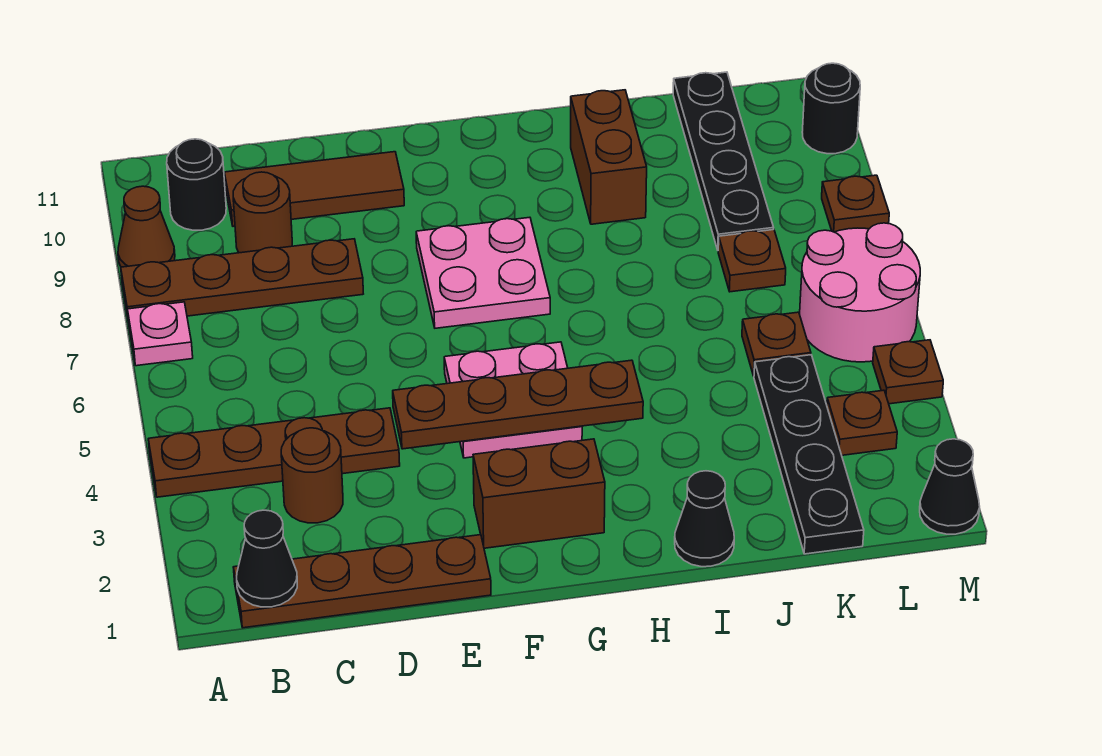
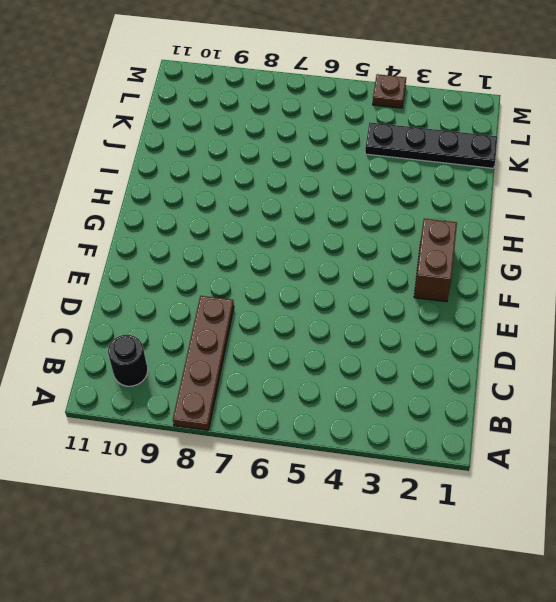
none -> brown plate A4:D4 level 1
none -> pink plate A7 level 1
none -> brown cone A9 level 1

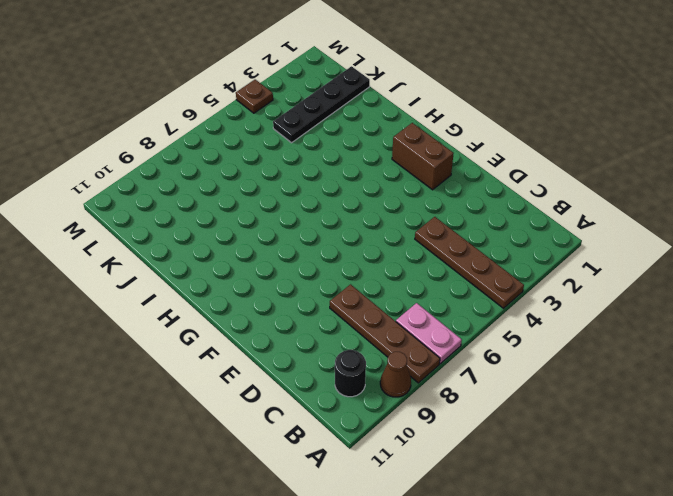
pink plate A7:B7 level 1 -> pink plate A7 level 1
none -> brown plate B1:E1 level 1
none -> brown round brick C3 level 1
none -> brown round brick C9 level 1

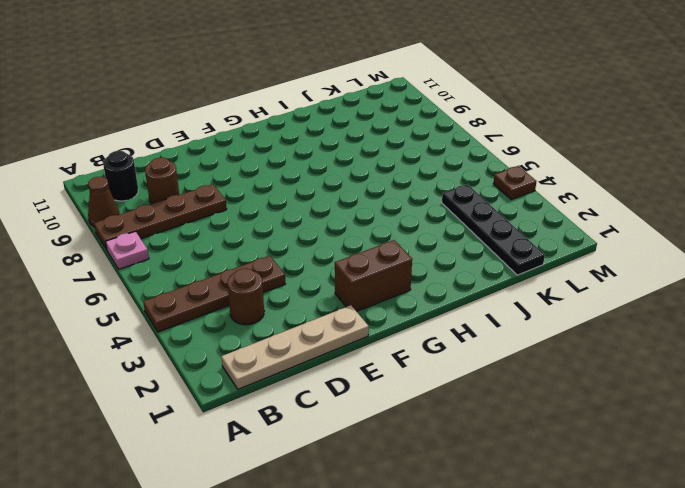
tan plate B1:E1 level 1 -> brown plate B1:E1 level 1
none -> brown tile C10:E10 level 1
none -> pink plate F4:G5 level 1
none -> pink plate F7:G8 level 1

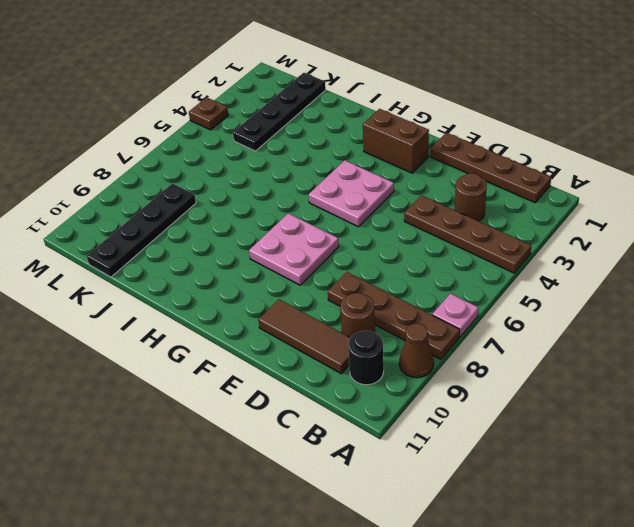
none -> black cone I1 level 1
none -> brown brick I9:I10 level 1
none -> brown plate K5 level 1

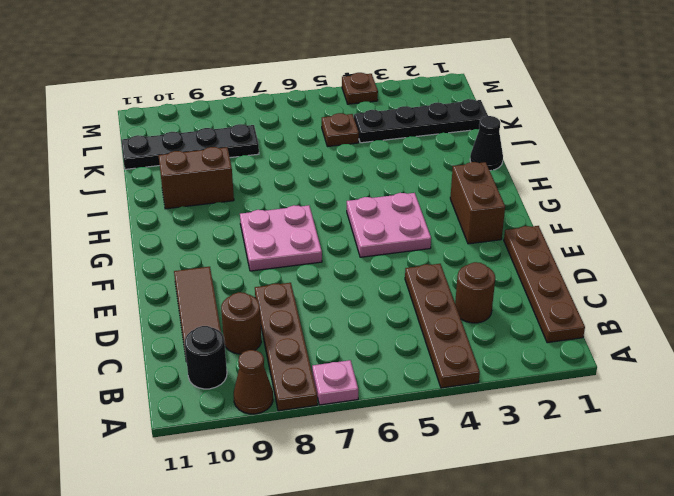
none -> brown plate K7 level 1
none -> brown plate L3 level 1
none -> pink round brick L5:M6 level 1

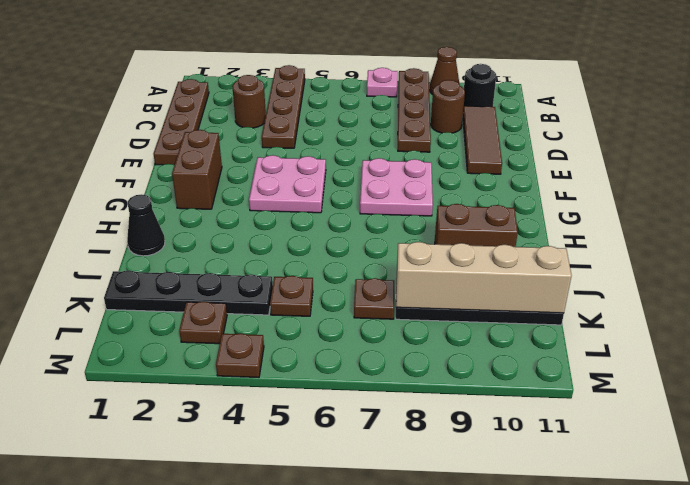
tan brick K8:K11 level 2 -> none
none -> pink round brick L5:M6 level 1
none -> black cone M1 level 1
none -> brown plate M8 level 1

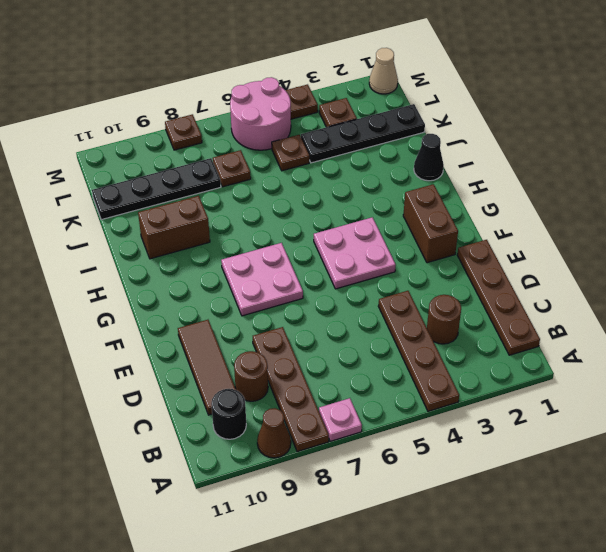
tan cone M1 level 1 -> black cone M1 level 1
none -> black round brick M10 level 1
none -> black cone B1 level 2
none -> brown plate E4:H4 level 2

